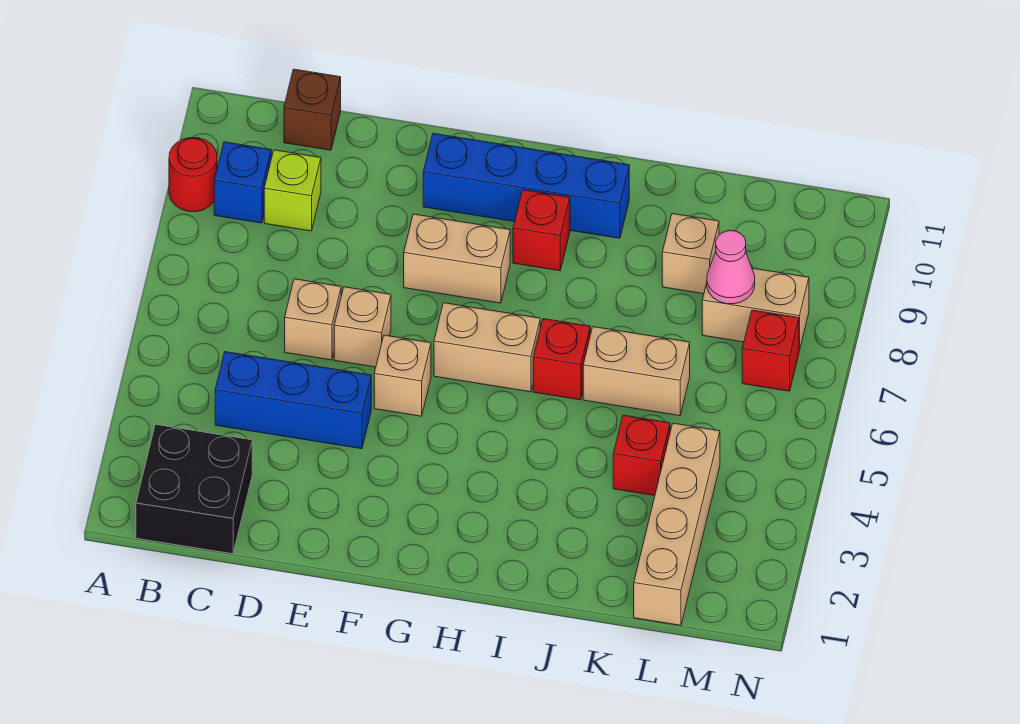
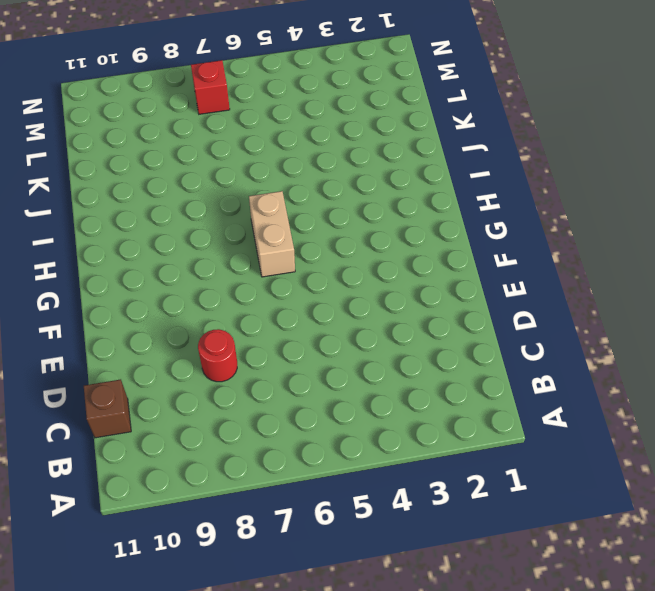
red round brick D8 level 1 -> red round brick A9 level 1
none -> black brick B1:C2 level 1
none -> blue brick B9 level 1
none -> blue brick C4:E4 level 1

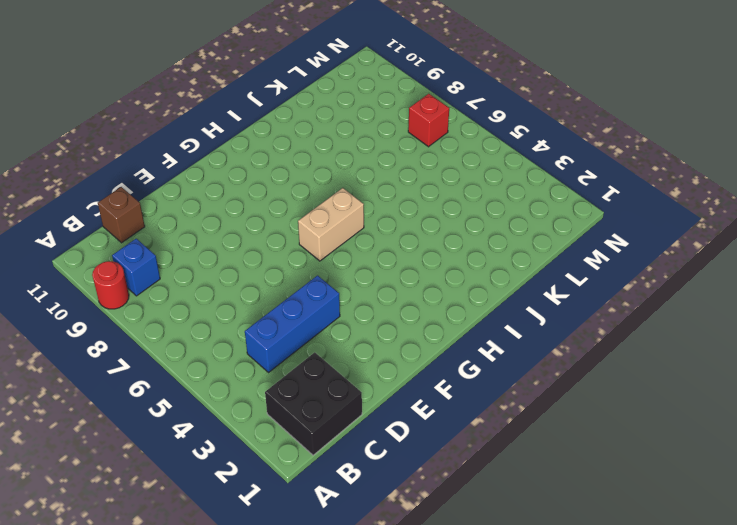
none -> lime brick C9 level 1
none -> tan brick D6 level 1
none -> tan brick E6 level 1

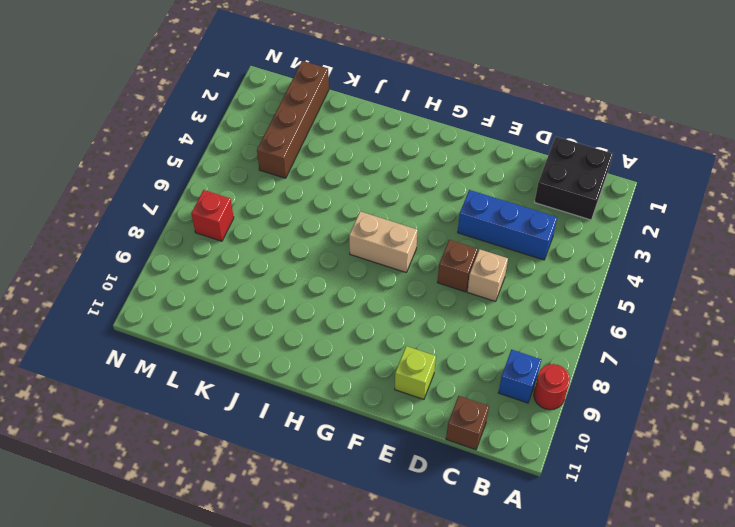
brown brick E6 level 1 -> tan brick E6 level 1
lime brick E10 level 1 -> lime brick C9 level 1
brown brick L1:L4 level 1 -> tan brick L1:L4 level 1
none -> tan brick F5 level 1
none -> tan brick F8:G8 level 1
none -> blue brick F10:I10 level 1

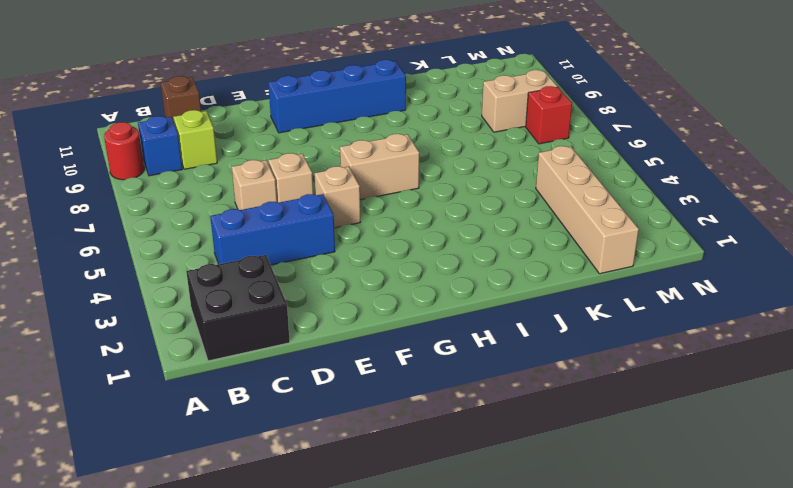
none -> tan brick F8:G8 level 1
none -> red brick H9 level 1
none -> red brick I6 level 1

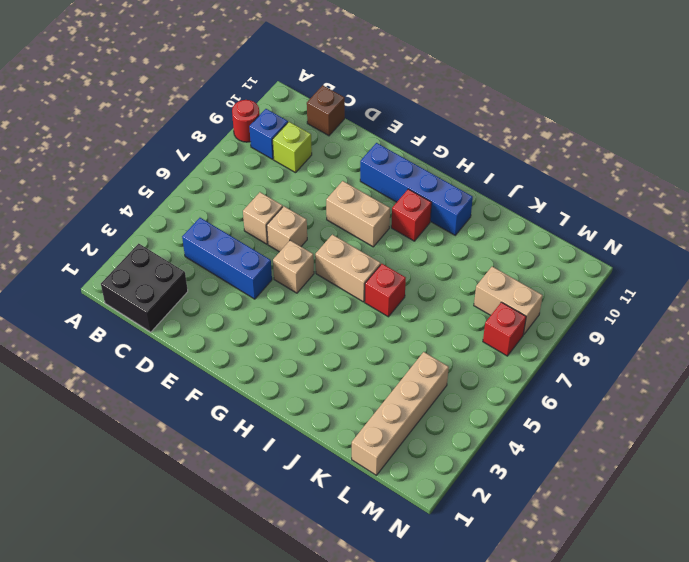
none -> tan brick J6:K6 level 1
none -> red brick K4 level 1
none -> tan brick K9 level 1

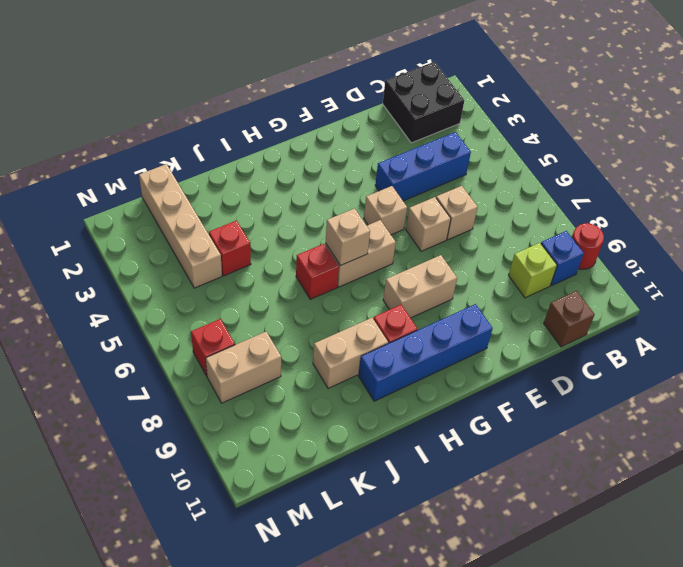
tan brick H6 level 2 -> tan brick K9 level 1
tan brick I9:J9 level 1 -> tan brick J6:K6 level 1
none -> pink cone L8 level 2

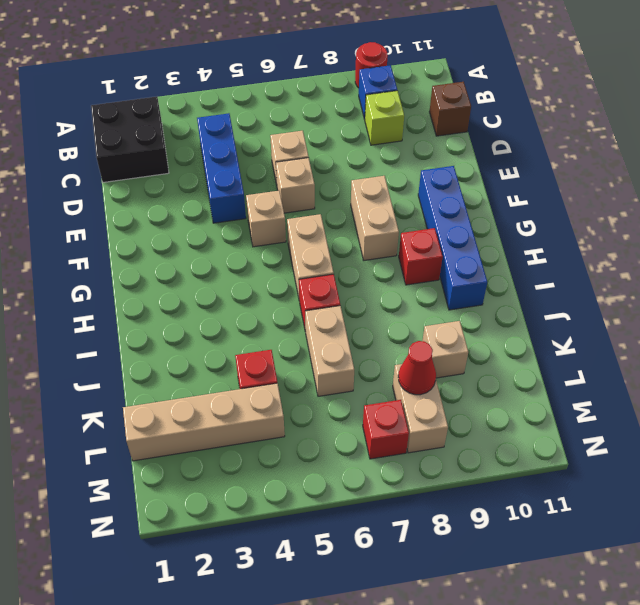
red cone L8 level 2 -> pink cone L8 level 2

